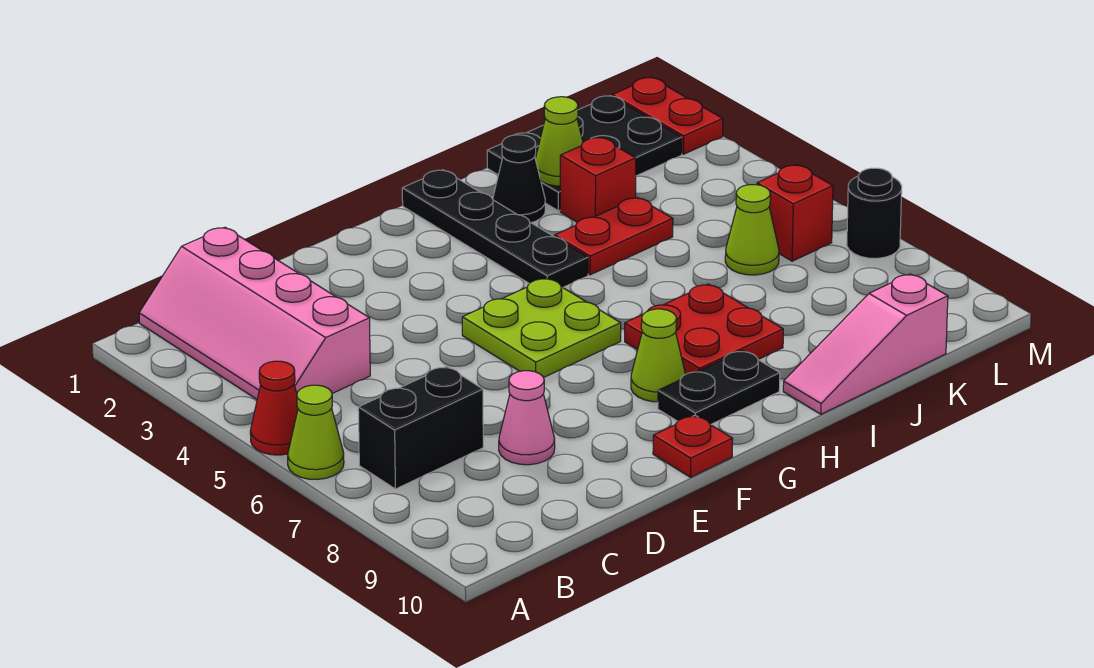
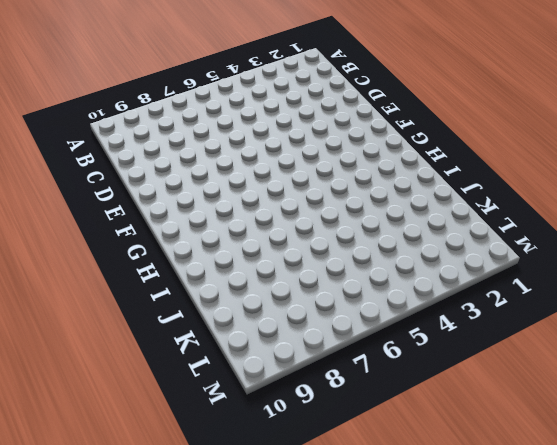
none -> red cone A5 level 1
none -> lime cone A6 level 1
none -> pink slope B1:C4 level 1 top C

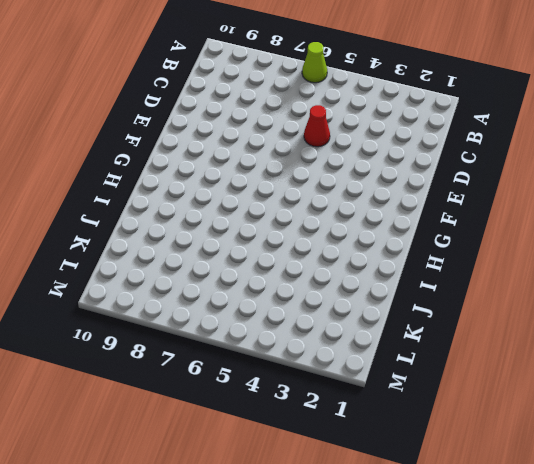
red cone D5 level 1 -> red cone A5 level 1
none -> pink slope B1:C4 level 1 top C
none -> black brick B7:C7 level 1
none -> pink cone D8 level 1

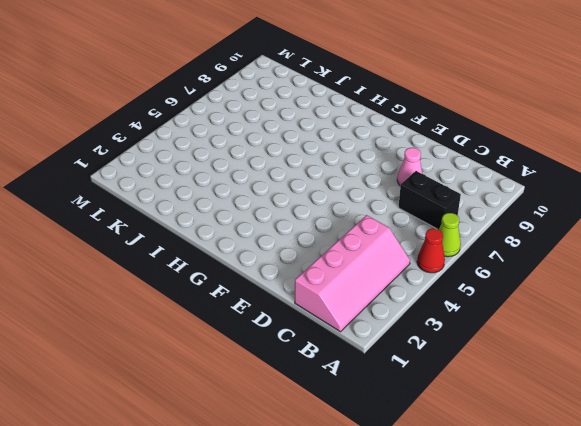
none -> lime plate F5:G6 level 1
none -> red plate F10 level 1
none -> lime cone G8 level 1

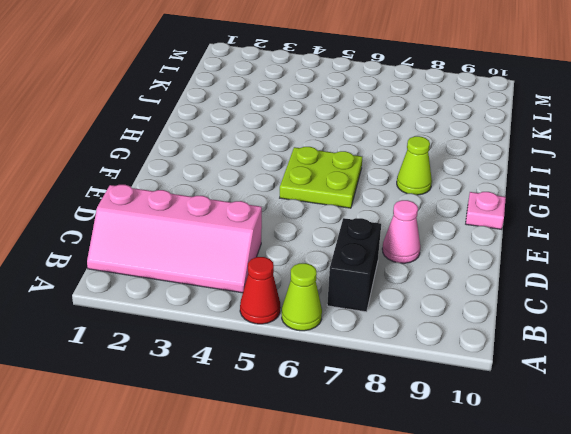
pink plate F10 level 1 -> red plate F10 level 1
none -> black plate G9:H9 level 1
none -> black plate H1:H4 level 1
none -> red plate H7:I8 level 1

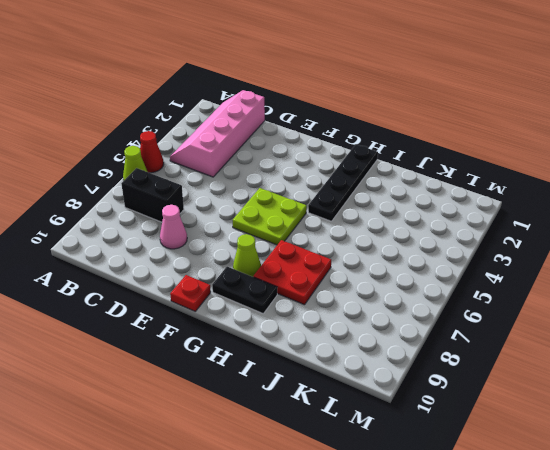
none -> black cone I2 level 1
none -> red plate I4:J4 level 1
none -> pink slope I10:K10 level 1 top K

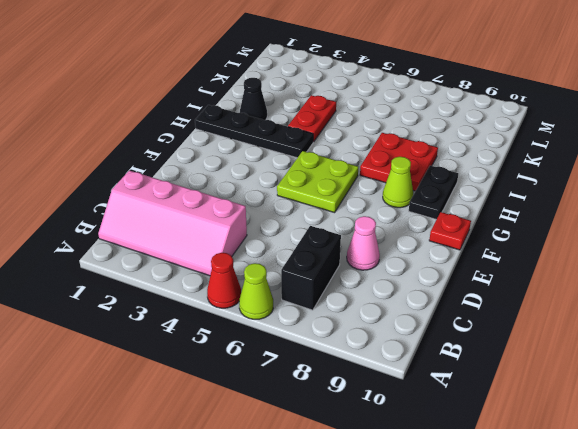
none -> pink slope I10:K10 level 1 top K
none -> black plate J1:L2 level 1
none -> red brick J3 level 1

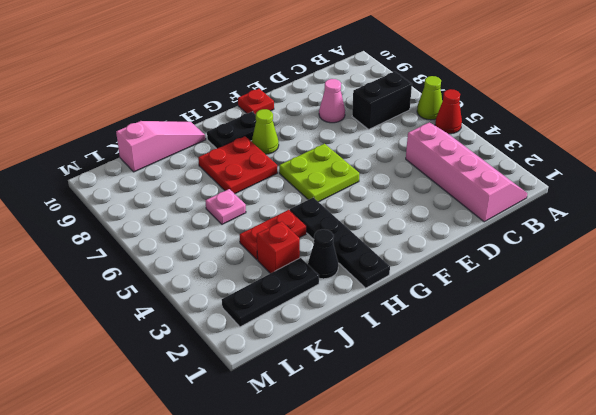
black plate J2:L2 level 1 -> black plate J1:L2 level 1
pink plate J6 level 1 -> none
none -> lime cone K6 level 1
none -> red brick L6 level 1
none -> red plate M1:M2 level 1

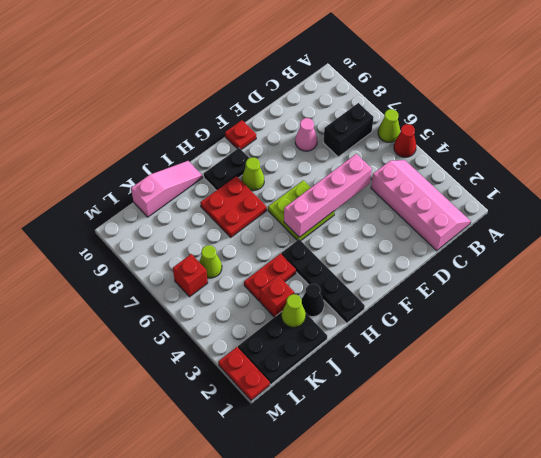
pink brick D5:G5 level 2 -> none
none -> black round brick M7 level 1

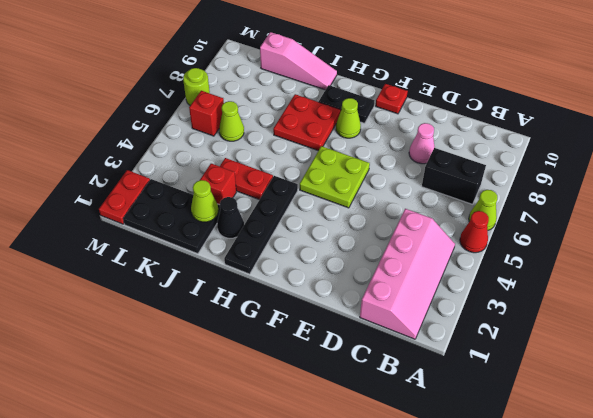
lime round brick M7 level 1 -> black round brick M7 level 1

